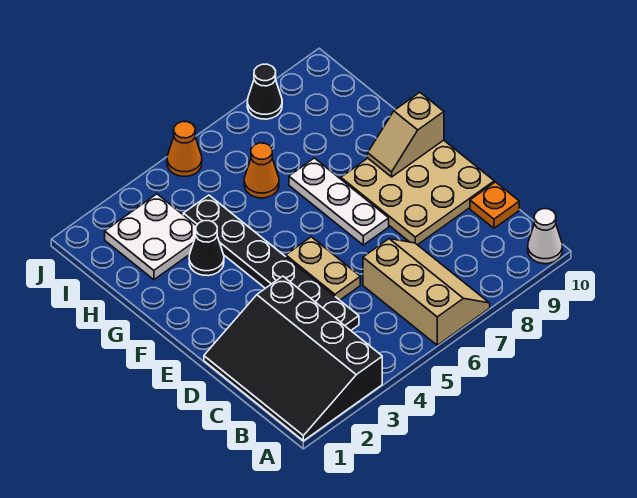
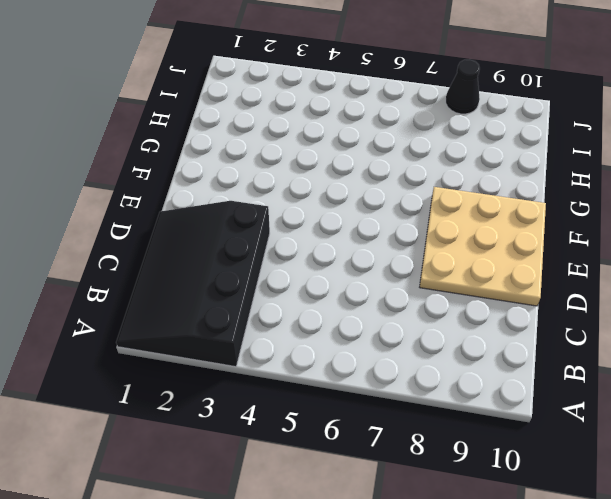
none -> tan slope A6:C7 level 1 top 6
none -> white cone A10 level 1
none -> black plate C4:H4 level 1

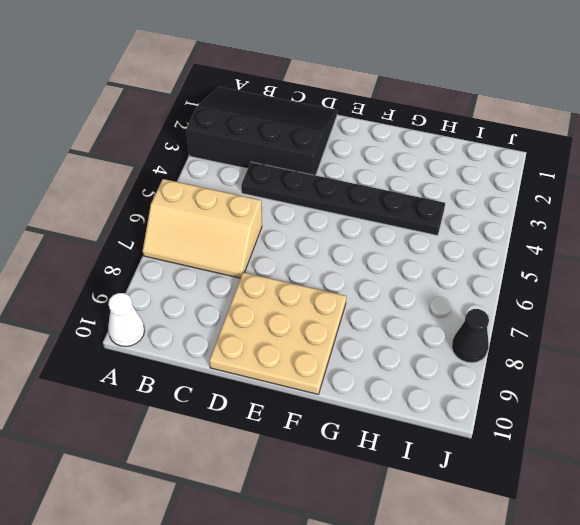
none -> orange plate C10 level 1
none -> tan plate D5:E5 level 1
none -> white plate E7:G7 level 1

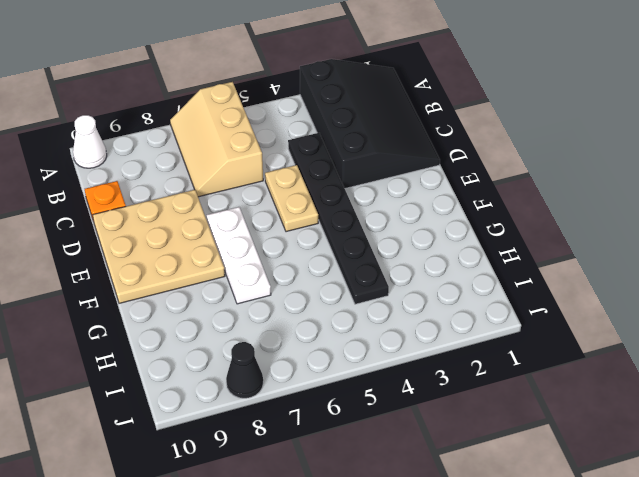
none -> black cone G3 level 1
none -> white plate H2:I3 level 1
none -> orange cone H6 level 1

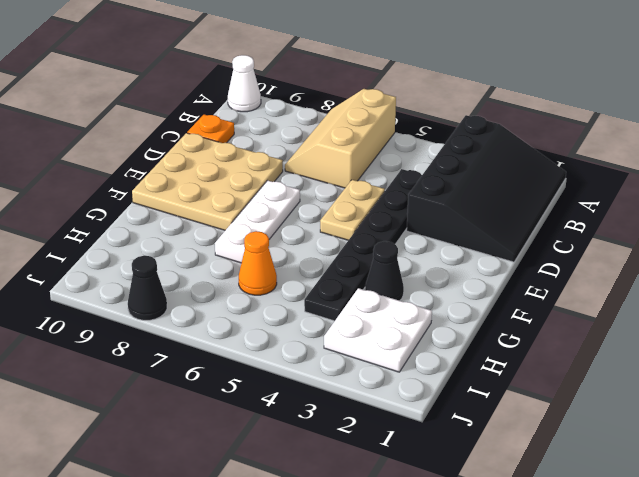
none -> orange cone J5 level 1
none -> tan slope F9:F10 level 2 top 10

